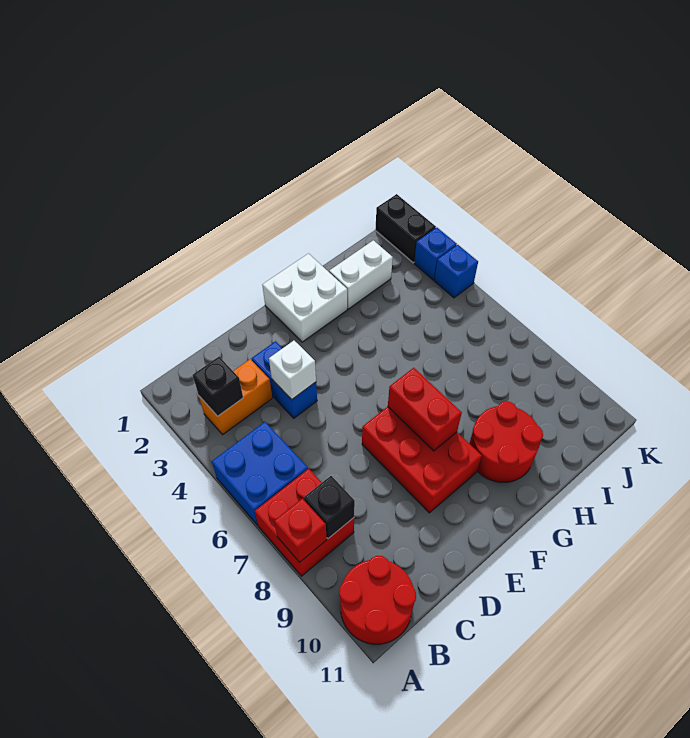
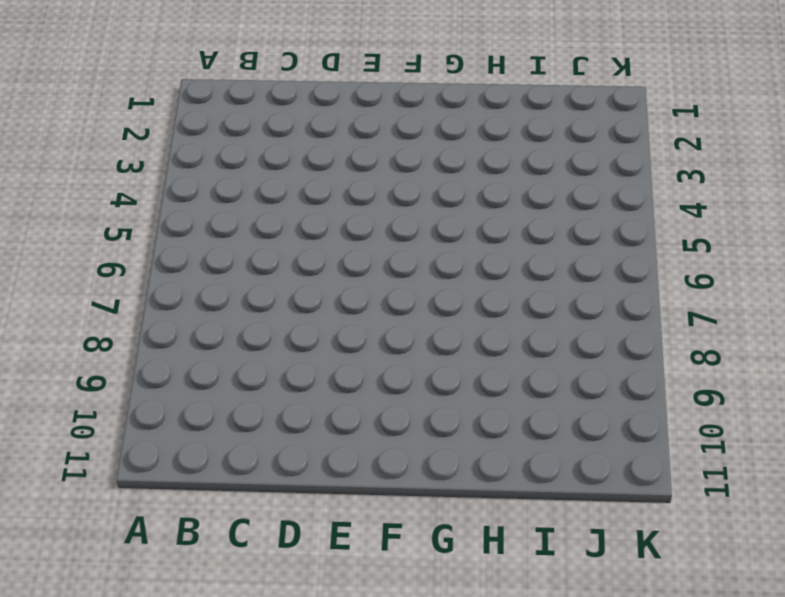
none -> blue brick A5:B6 level 1
none -> red brick A7:B8 level 1
none -> red round brick A10:B11 level 1

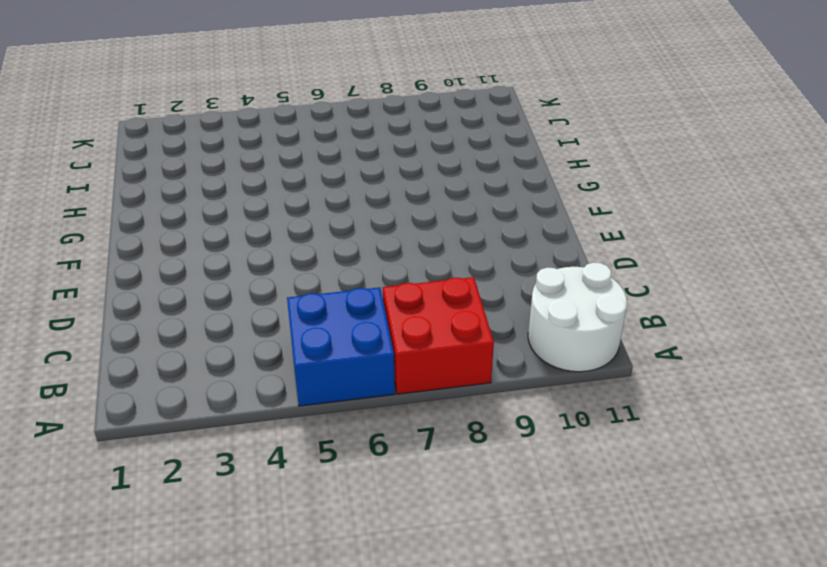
white round brick A10:B11 level 1 -> red round brick A10:B11 level 1
none -> orange brick B3:C3 level 1
none -> blue brick D3:D4 level 1
none -> red brick E7:F9 level 1

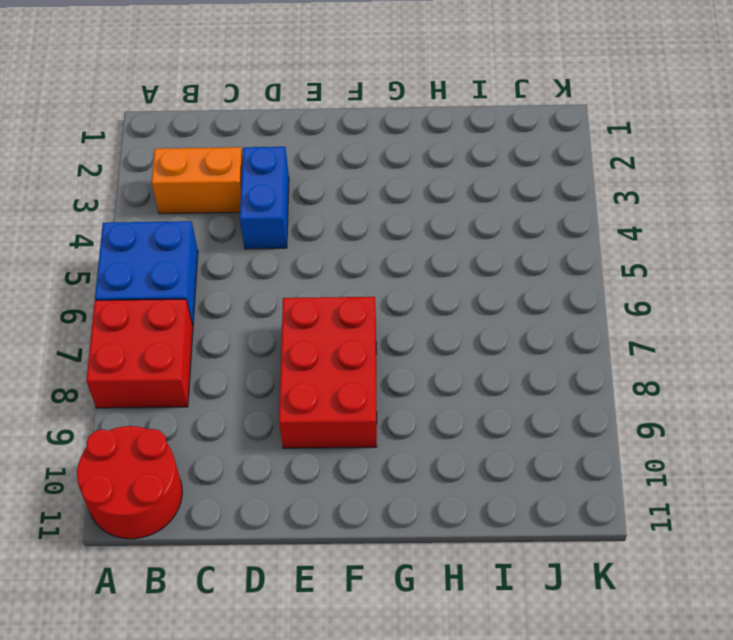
none -> white brick F1:G2 level 1
none -> red round brick G9:H10 level 1
none -> white brick H2:I2 level 1

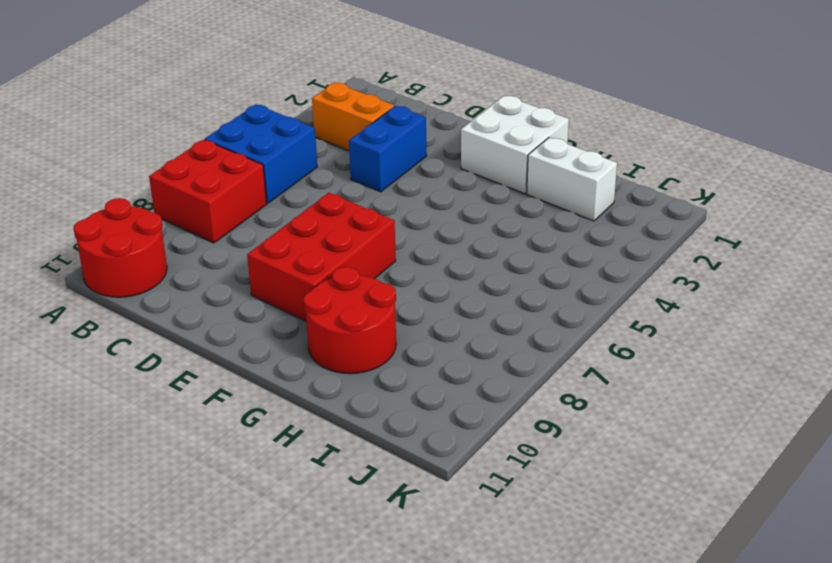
none -> black brick K1:K2 level 1
none -> blue brick K3 level 1
none -> blue brick K4 level 1

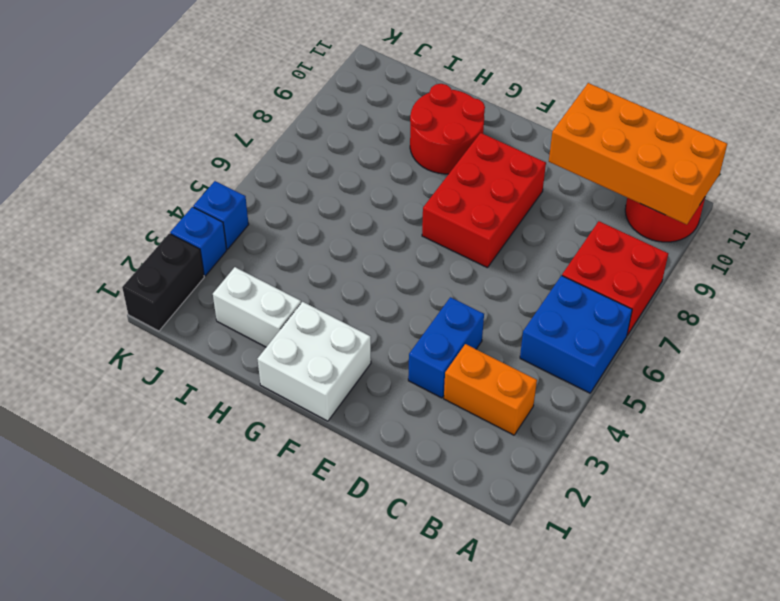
orange brick A10:D11 level 2 -> none
none -> red brick A8 level 2
none -> black brick B3 level 2
none -> black brick B8 level 2

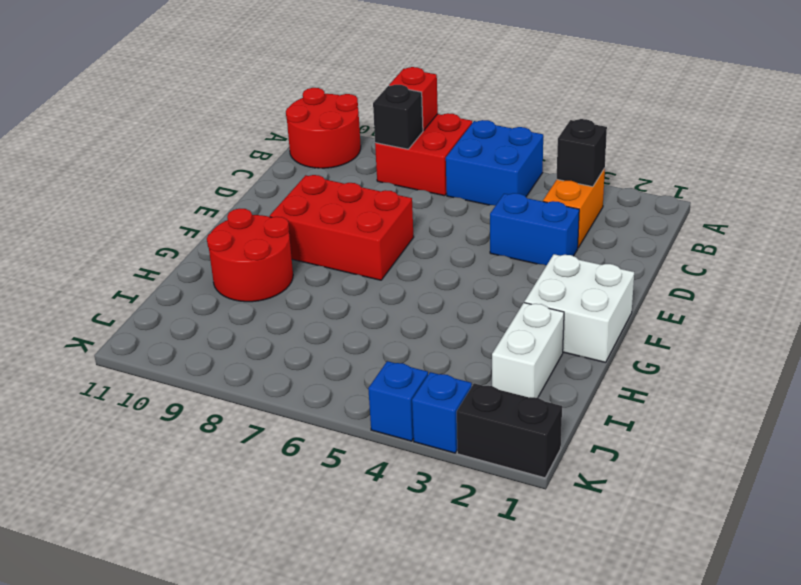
none -> white brick D4 level 2
none -> red brick F7:F8 level 2

